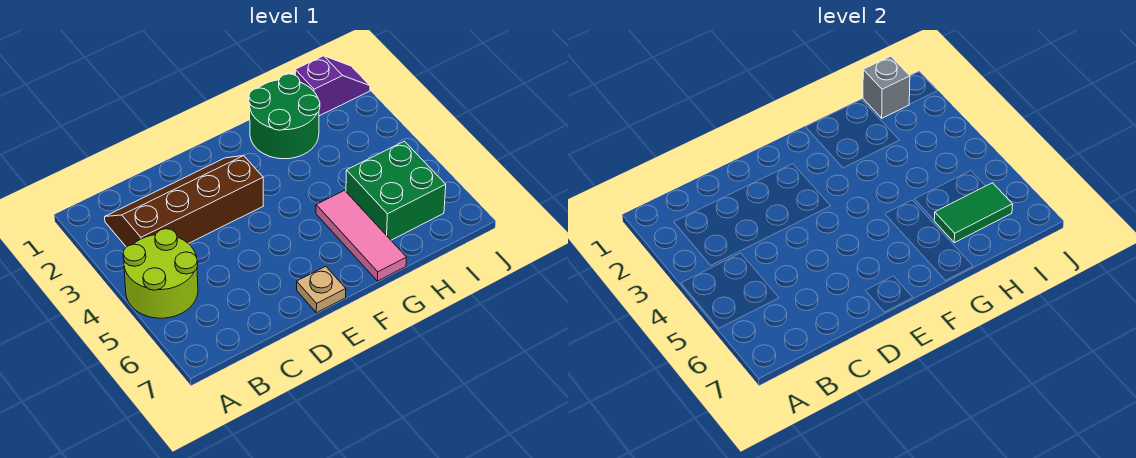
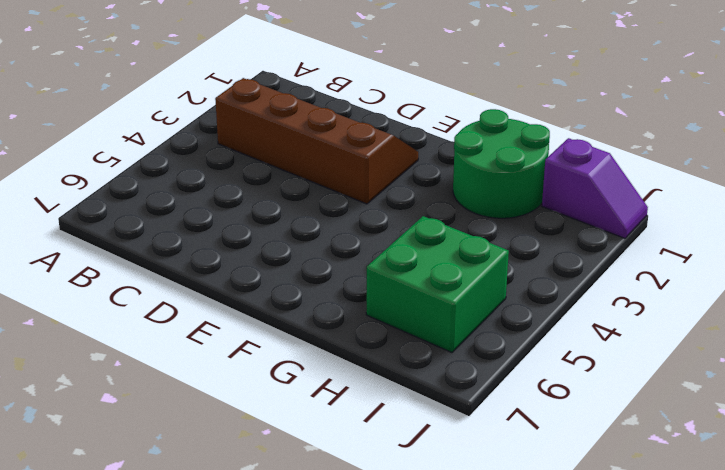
none -> lime round brick A4:B5 level 1
none -> tan plate E7 level 1

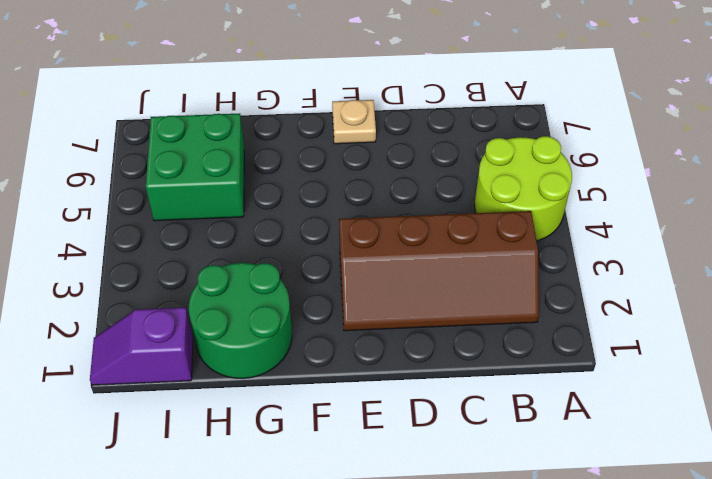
none -> pink tile G5:G7 level 1
none -> green tile H6:I6 level 2

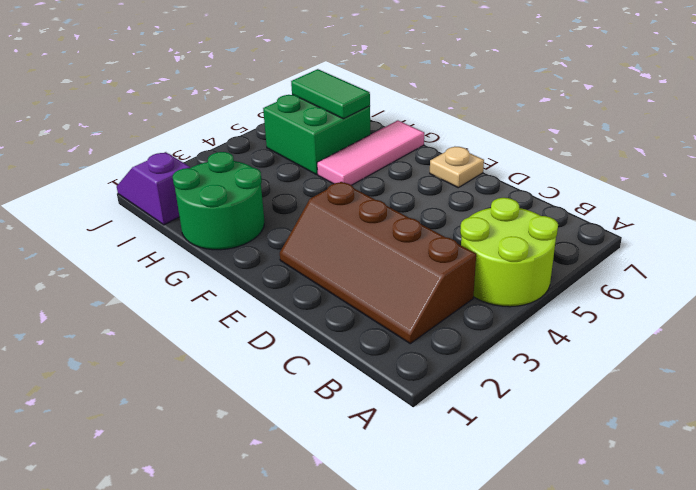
none -> grey brick I1 level 2

